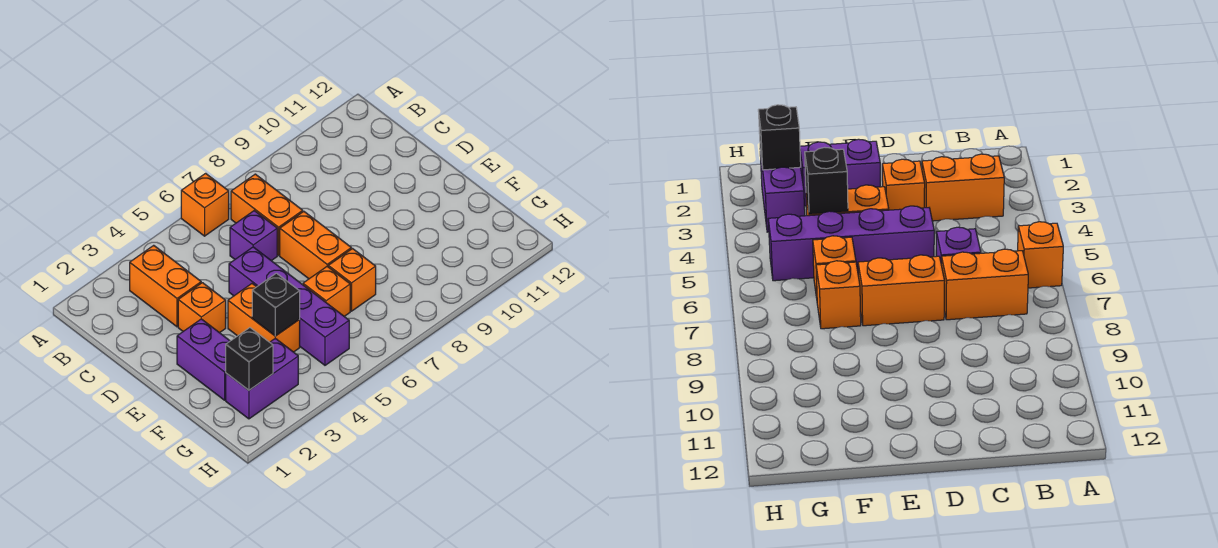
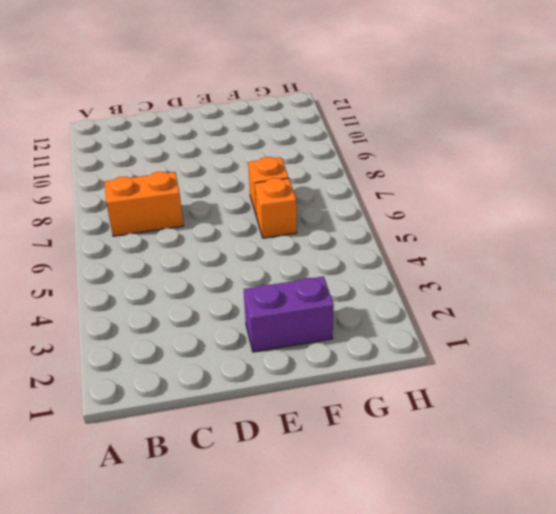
none -> orange brick A6 level 1
none -> orange brick B3:C3 level 1
none -> purple brick C6 level 1

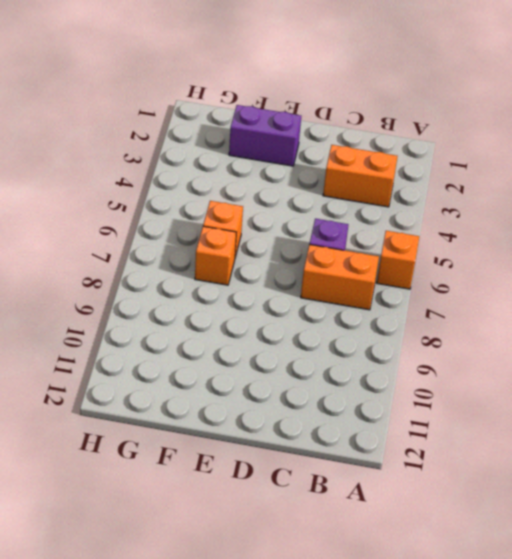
none -> orange brick D3 level 1
none -> purple brick D5:G5 level 1
none -> orange brick D7:E7 level 1

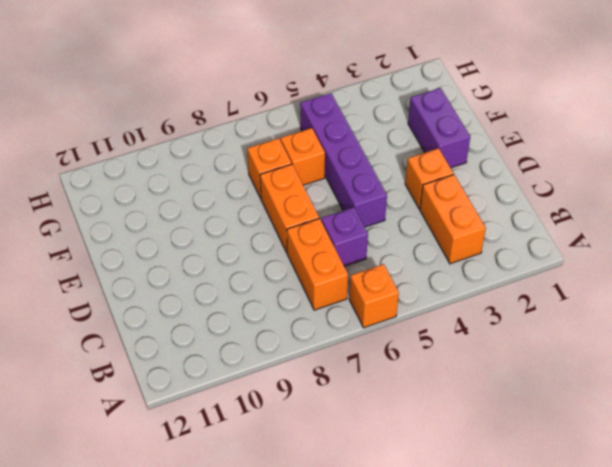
none -> orange brick E4:F4 level 1
none -> purple brick G2:G3 level 1
none -> black brick F4 level 2

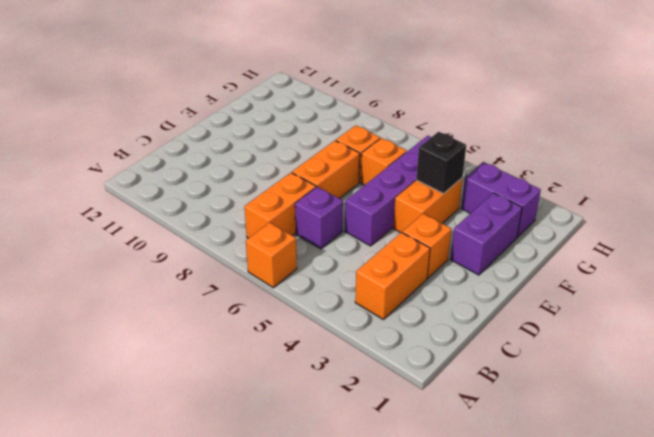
none -> black brick G2 level 2

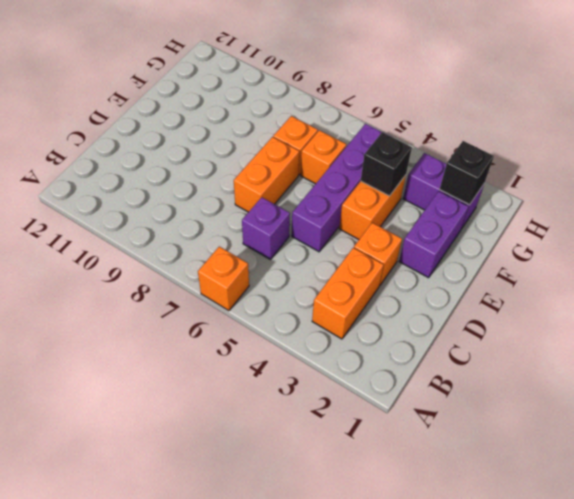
none -> orange brick B7:C7 level 1

